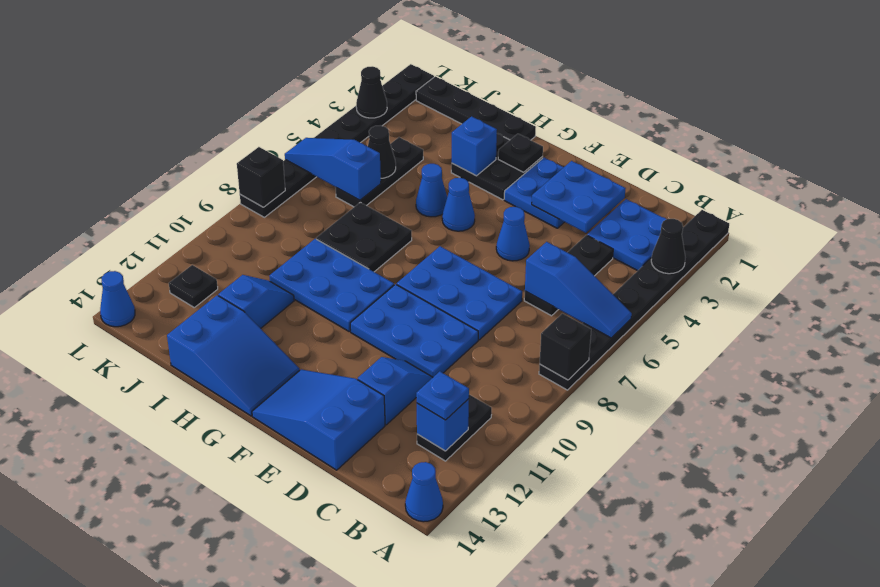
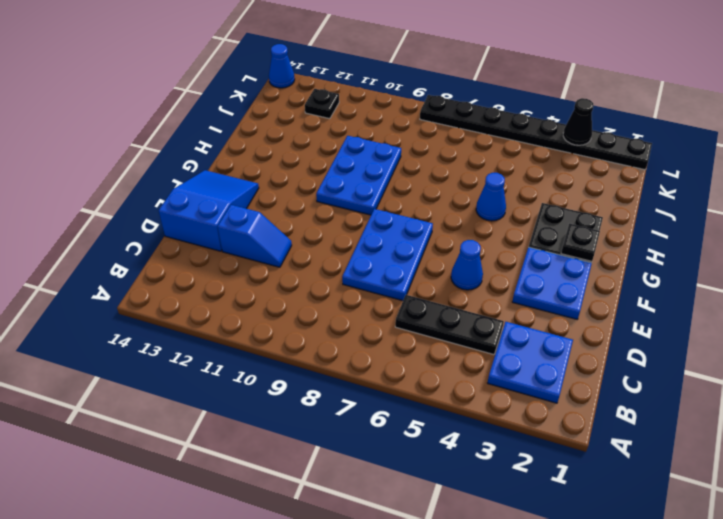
none -> black plate A1:A8 level 1
none -> blue cone A14 level 1
none -> black plate B11:B12 level 1
none -> blue plate D9:F10 level 1

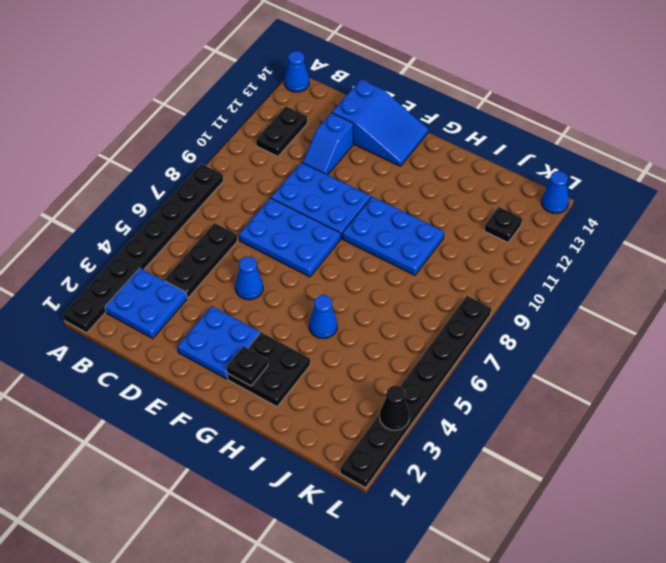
none -> blue cone G5 level 1
none -> blue slope G13:I14 level 1 top I
none -> black plate H1:K1 level 1
none -> black plate H7:I8 level 1

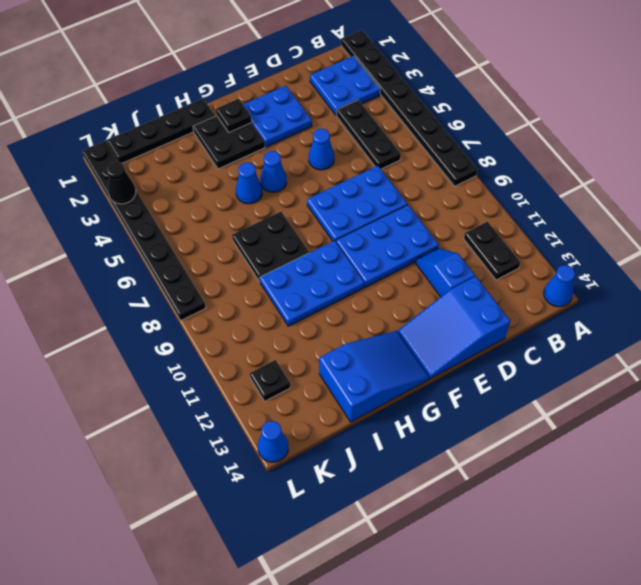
none -> blue slope I11:I12 level 1 top 12
none -> black plate J4:J6 level 1
none -> black cone A3 level 2
none -> blue slope A6:C6 level 2 top C

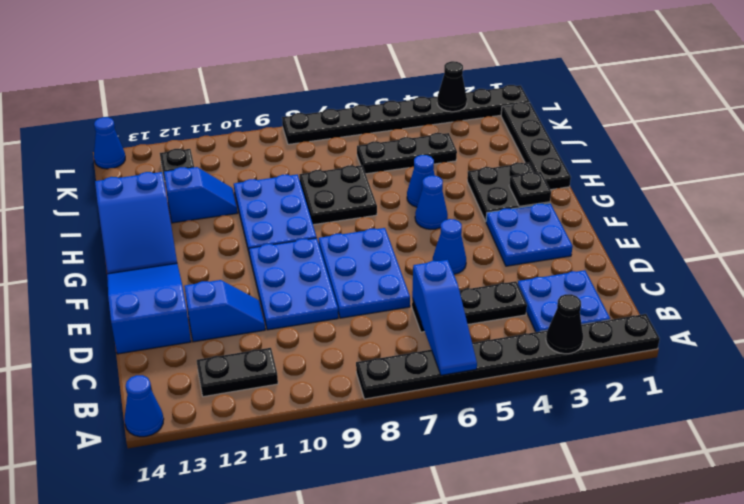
none -> black brick A8 level 2
none -> blue brick B12 level 2
none -> blue plate D2:E3 level 2
none -> blue brick H3 level 2

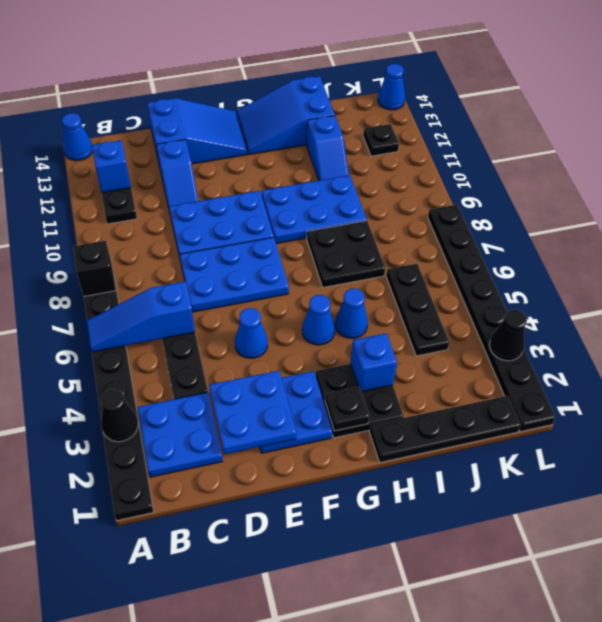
none -> black cone J5 level 2
none -> blue slope J6:L6 level 2 top J
none -> black brick L8 level 2
none -> blue plate B12 level 3

